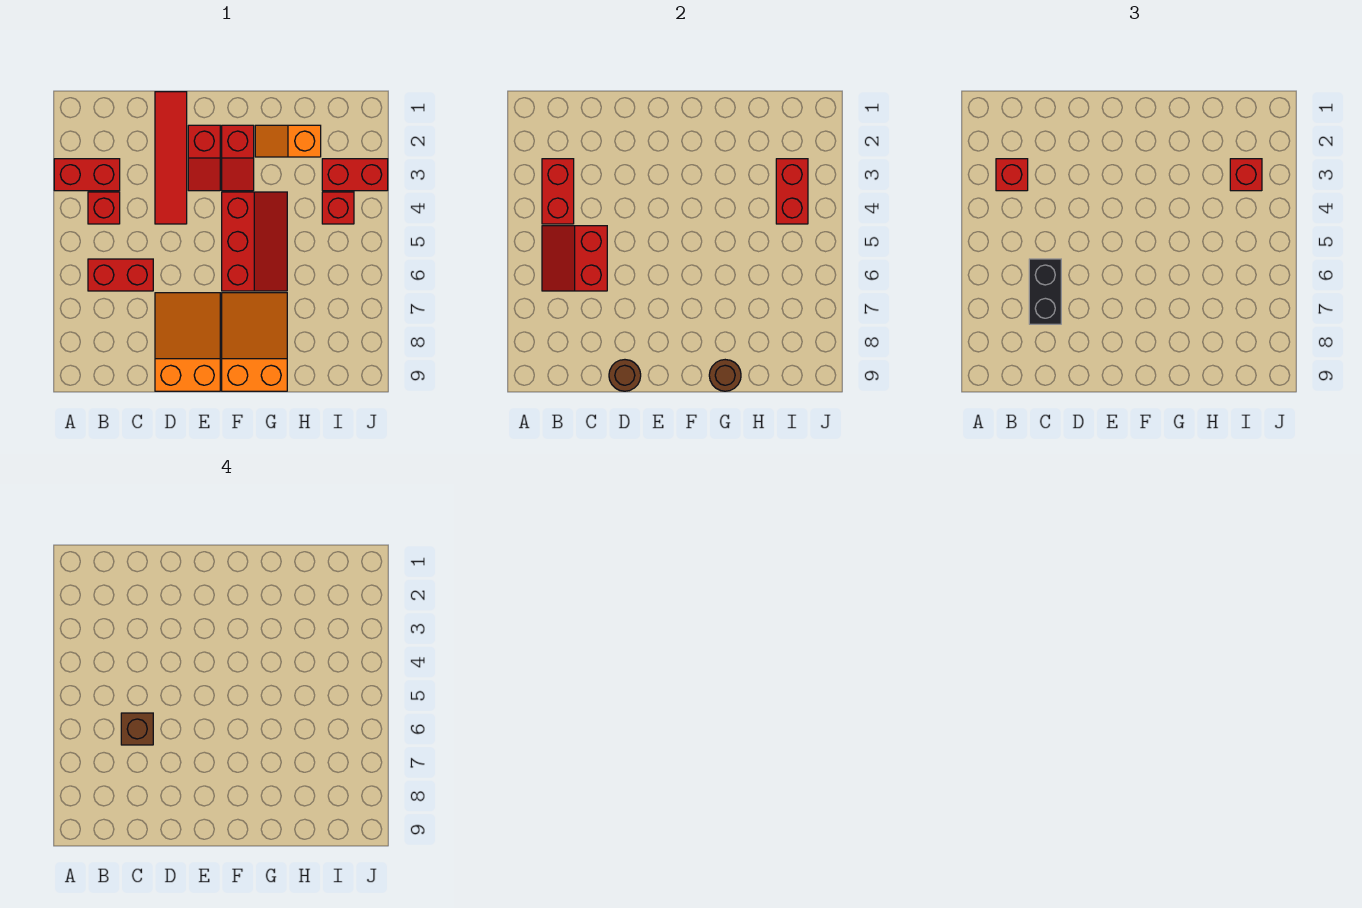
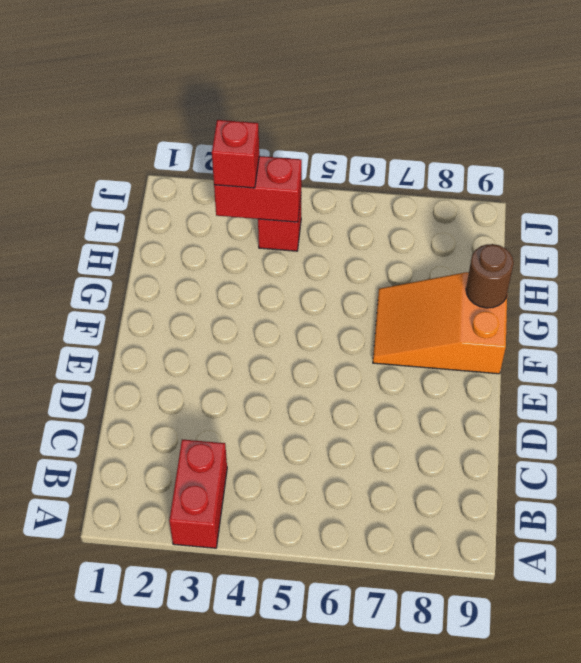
none -> red brick B4 level 1
none -> red brick B6:C6 level 1
none -> red tile D1:D4 level 1

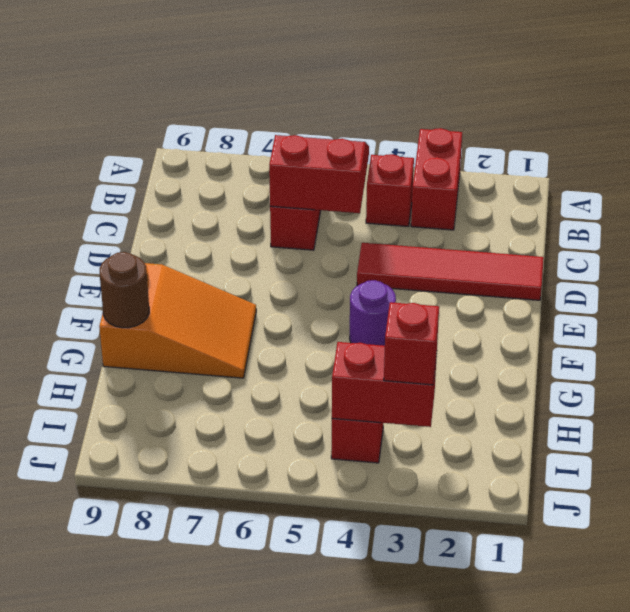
purple round brick F4 level 1 -> red slope F4:G6 level 1 top F
none -> orange slope D7:E9 level 1 top 9
none -> red slope E2:E3 level 1 top 2
none -> red slope F2:F3 level 1 top 2

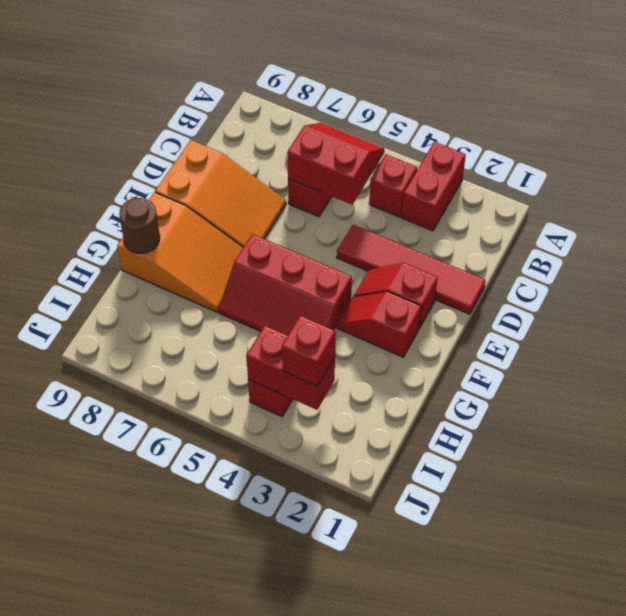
none -> orange slope G2:H2 level 1 top H
none -> red brick I3:J3 level 1
none -> red brick B3:B4 level 2

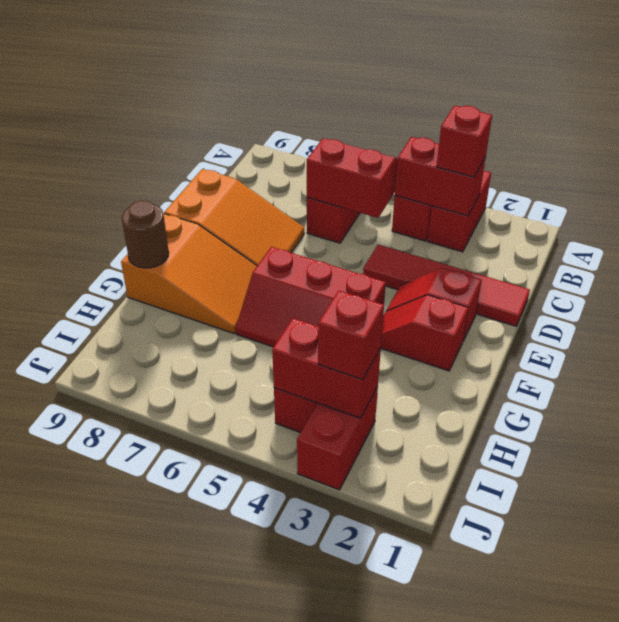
none -> orange slope G2:H2 level 1 top H
none -> brown round brick D9 level 2
none -> black brick C6:C7 level 3

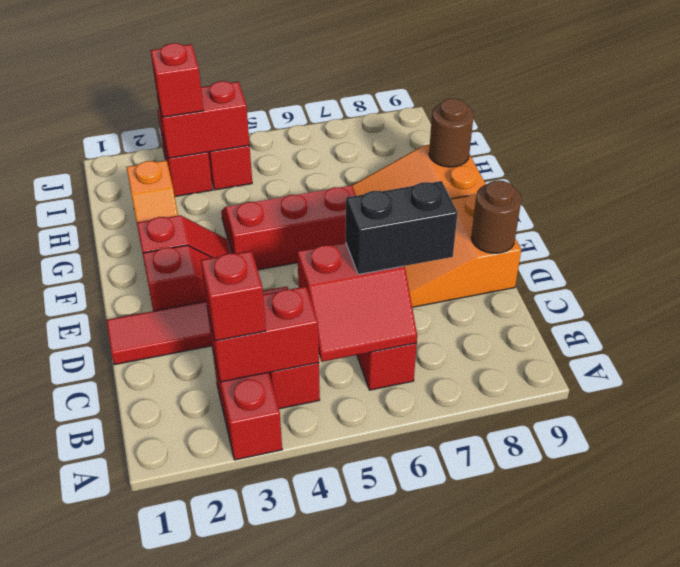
none -> brown brick C6 level 4

